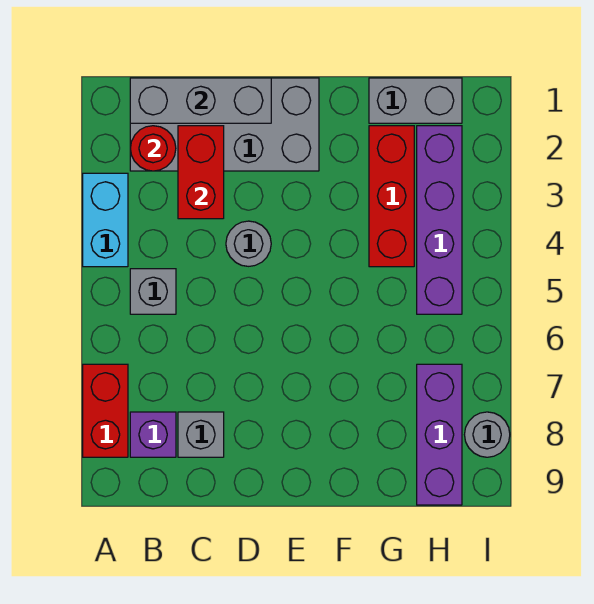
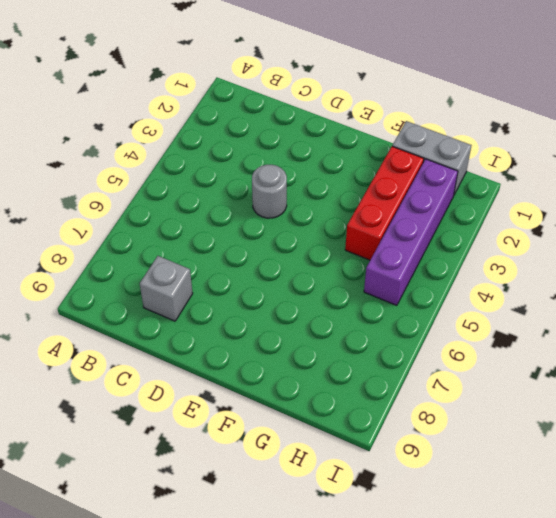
none -> cyan brick A3:A4 level 1
none -> red brick A7:A8 level 1
none -> grey brick B1:E2 level 1

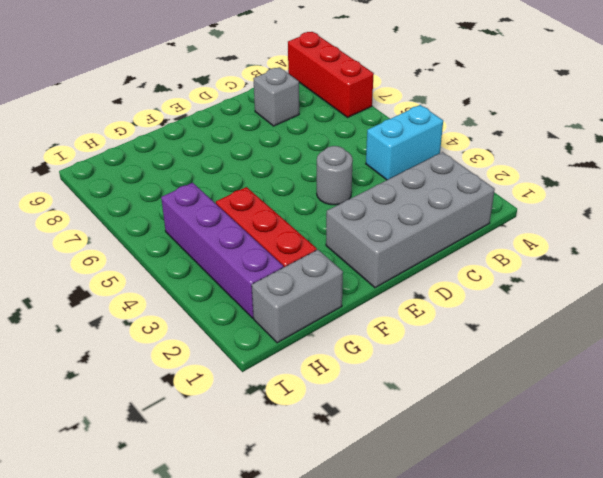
cyan brick A4:B4 level 1 -> cyan brick A3:A4 level 1
red brick A7:A9 level 1 -> red brick A7:A8 level 1
none -> grey brick B5 level 1
none -> purple brick B8 level 1
none -> purple brick H7:H9 level 1

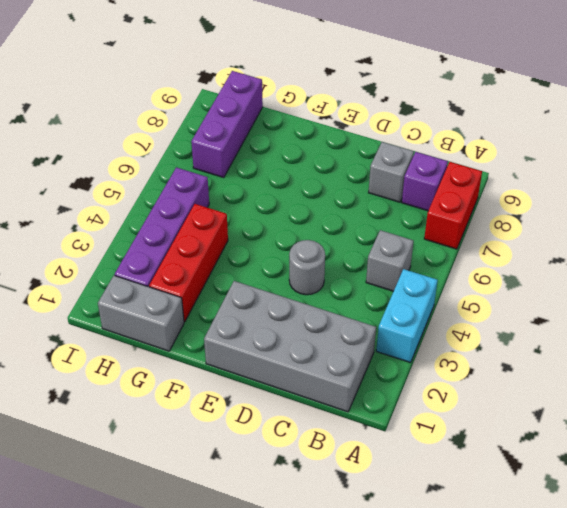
none -> grey round brick I8 level 1
none -> grey brick B1:D1 level 2
none -> red round brick B2 level 2

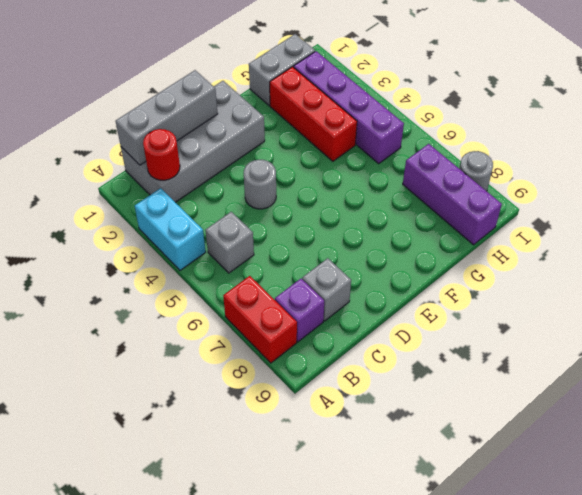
none -> red brick C2:C3 level 2

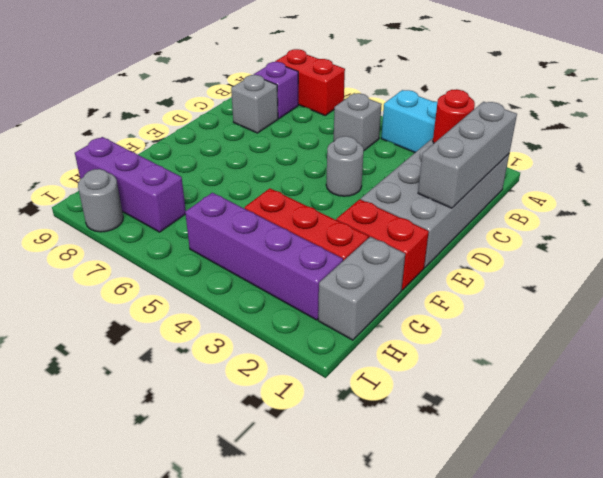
red brick F1:F2 level 1 -> red brick C2:C3 level 2

